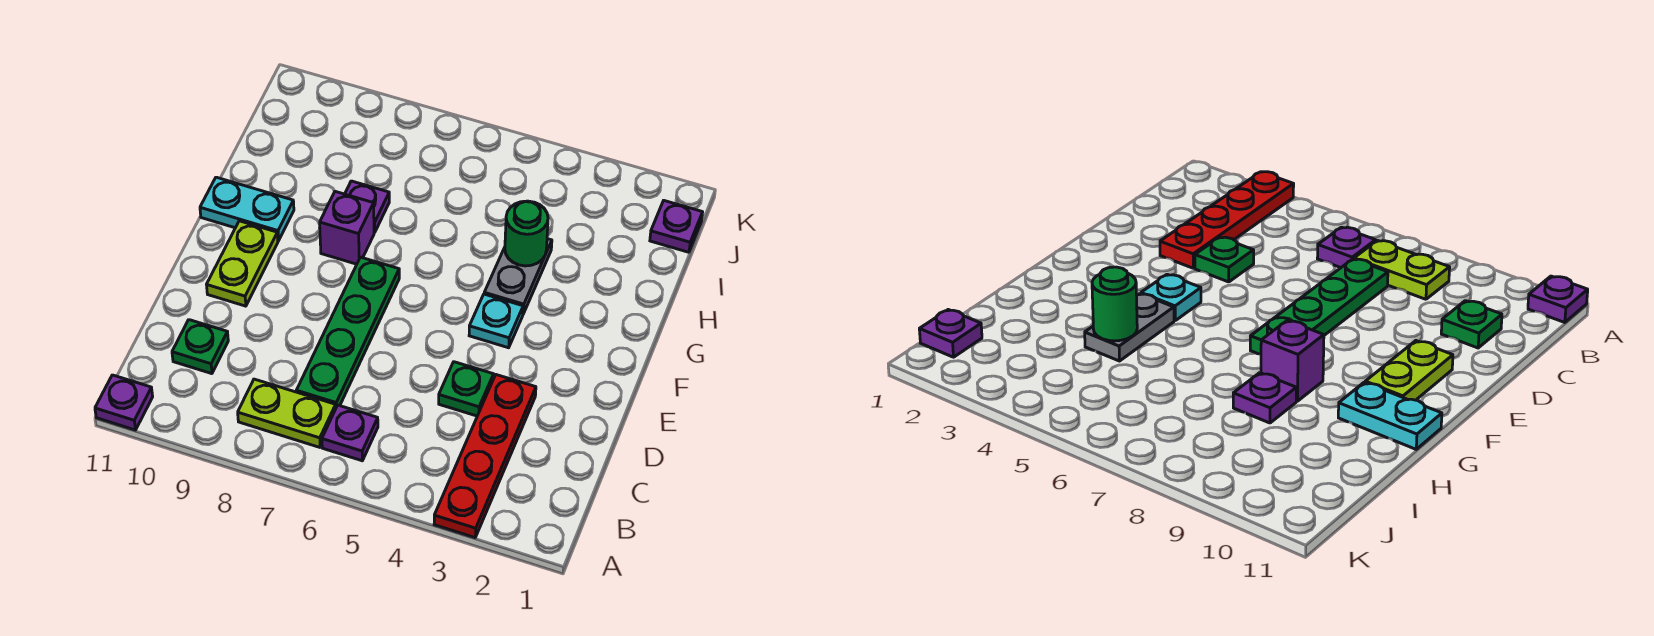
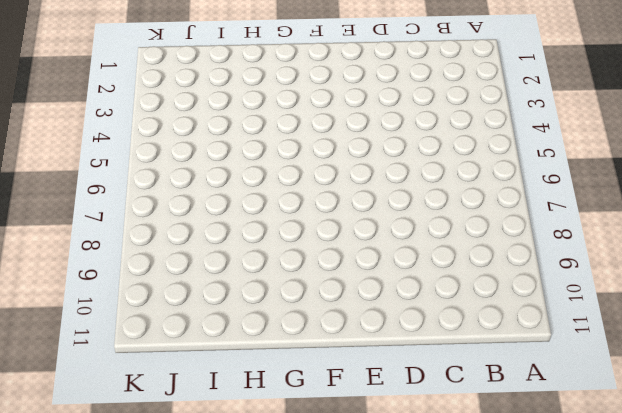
none -> red plate A3:D3 level 1
none -> purple plate A11 level 1
none -> purple plate B6 level 1

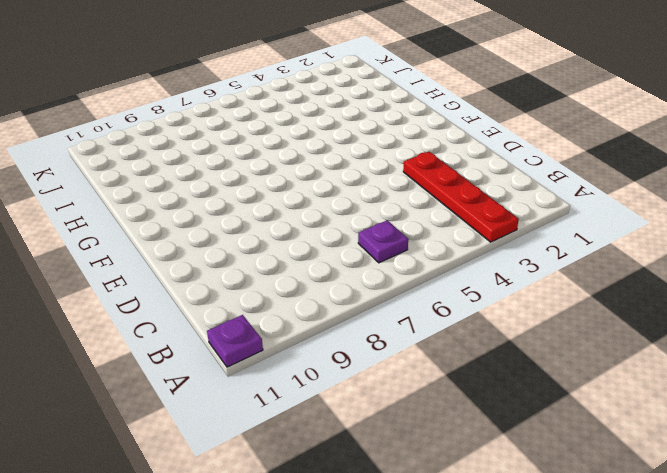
none -> lime plate B7:B8 level 1
none -> green plate C7:F7 level 1
none -> green plate C10 level 1

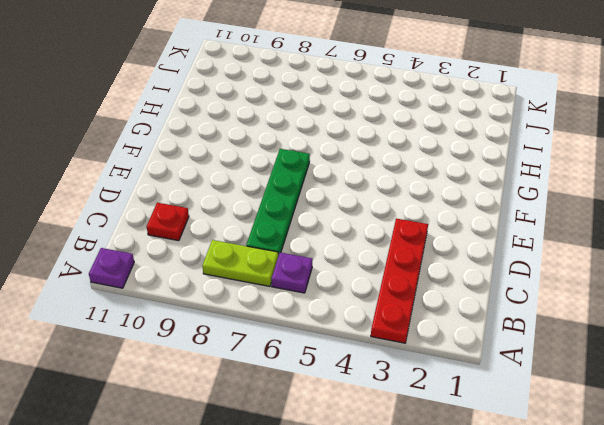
red plate C10 level 1 -> green plate C10 level 1
none -> green plate D4 level 1
none -> lime plate E10:F10 level 1
none -> cyan plate F4 level 1

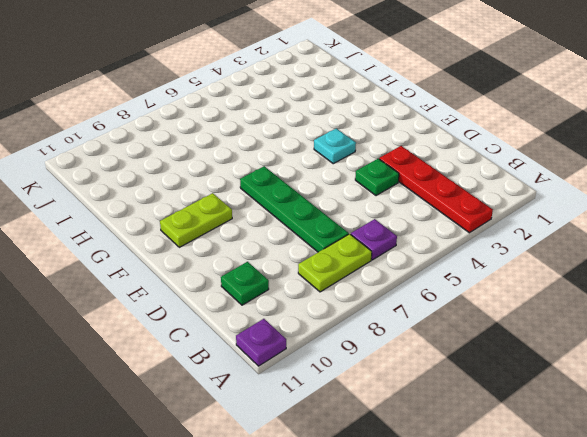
lime plate F9:F10 level 1 -> lime plate E10:F10 level 1
none -> grey plate G4:H4 level 1
none -> purple brick G8 level 1
none -> cyan plate G10:G11 level 1

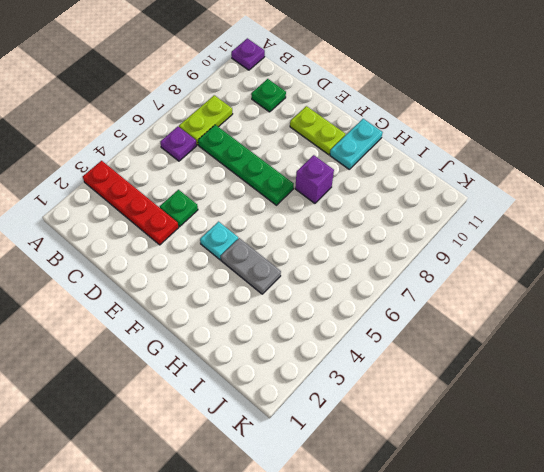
none -> purple plate H8 level 1
none -> purple plate J1 level 1
none -> green round brick H4 level 2

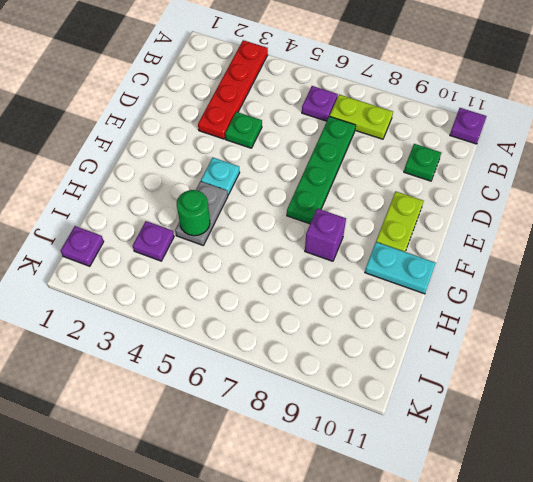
purple plate I3 level 1 -> purple plate H8 level 1

